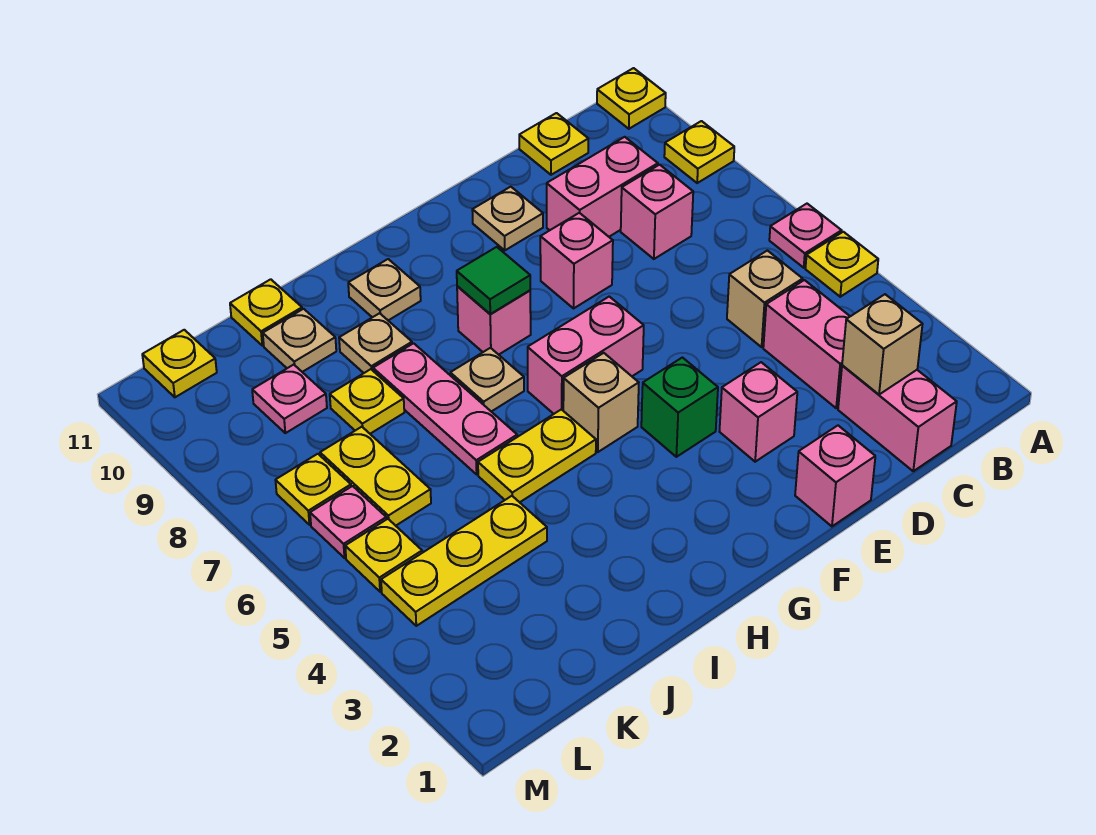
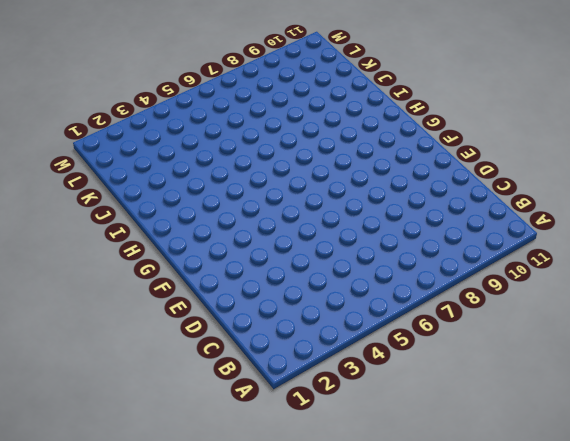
none -> yellow plate A5 level 1
none -> pink plate A6 level 1
none -> yellow plate A9 level 1
none -> yellow plate A11 level 1

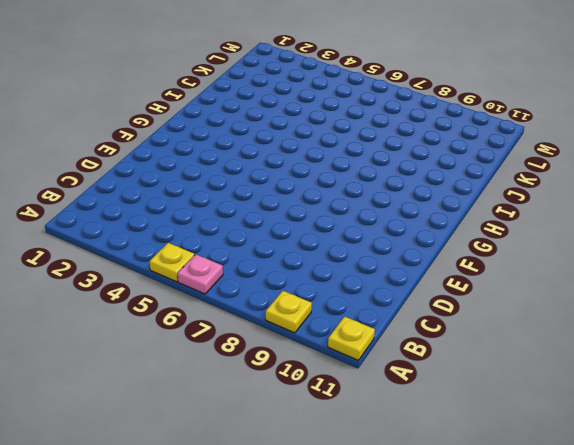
none -> pink brick C1:C2 level 1
none -> pink brick C3:C4 level 1
none -> tan brick C5 level 1
none -> pink brick C8 level 1

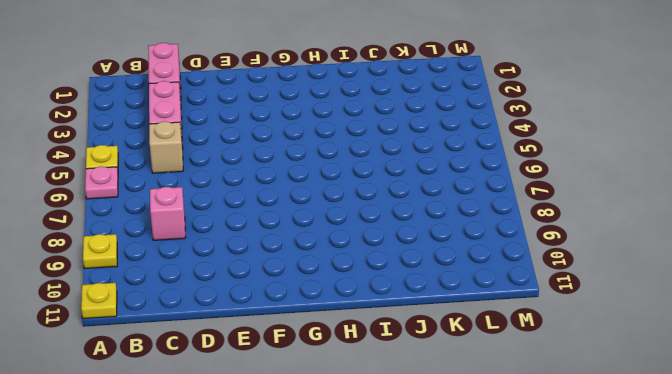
none -> pink brick C9:D9 level 1
none -> yellow plate C11 level 1
none -> pink brick E1 level 1
none -> pink brick E3 level 1

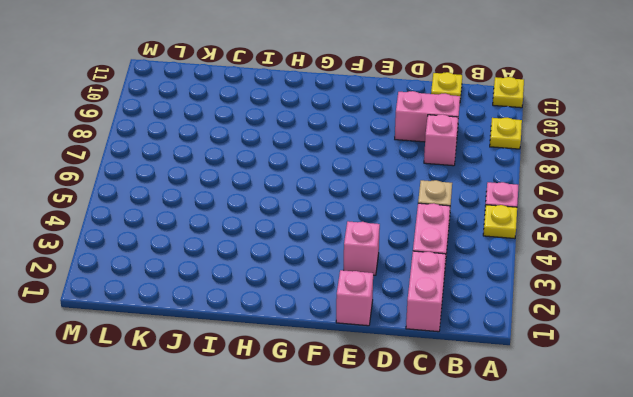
none -> pink brick E8 level 1
none -> tan plate E10 level 1
none -> green brick F4 level 1
none -> pink brick F6:G6 level 1

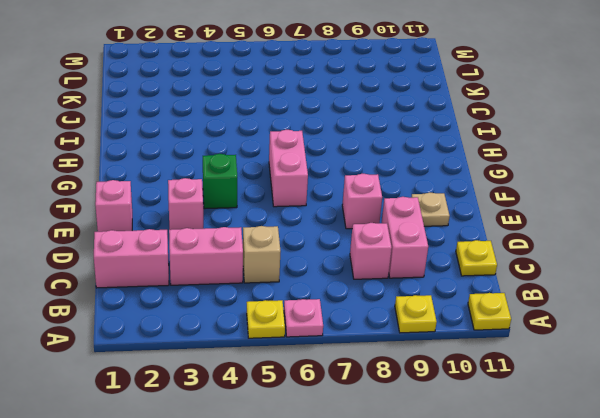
none -> tan brick G5 level 1
none -> pink brick G8 level 1
none -> yellow plate H5:I5 level 1
none -> tan plate H7 level 1

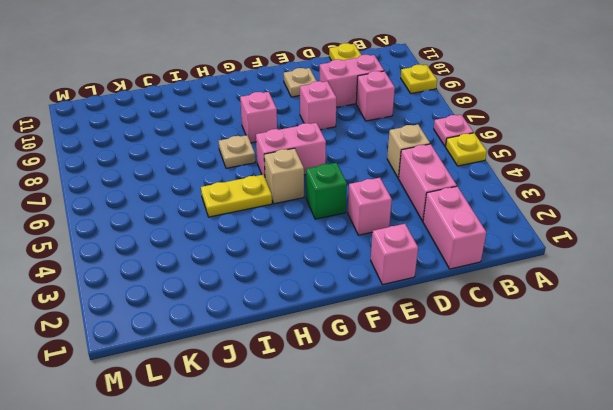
none -> yellow plate A11 level 1
none -> tan plate H10 level 1
none -> pink plate I6:I8 level 1
none -> tan plate I9 level 1

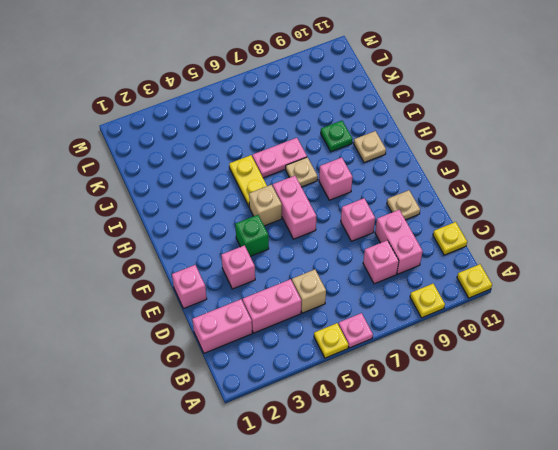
pink plate I6:I7 level 1 -> pink plate I6:I8 level 1
green plate I9 level 1 -> tan plate I9 level 1
none -> yellow plate J4:L4 level 1
none -> yellow plate J8 level 1
none -> tan plate J10 level 1
none -> yellow plate J11 level 1

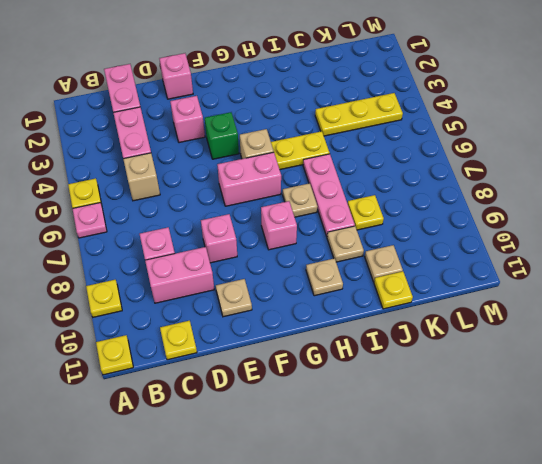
none -> yellow plate K6:K7 level 1
none -> pink plate K9 level 1
none -> yellow plate L5 level 1
none -> pink plate L6 level 1

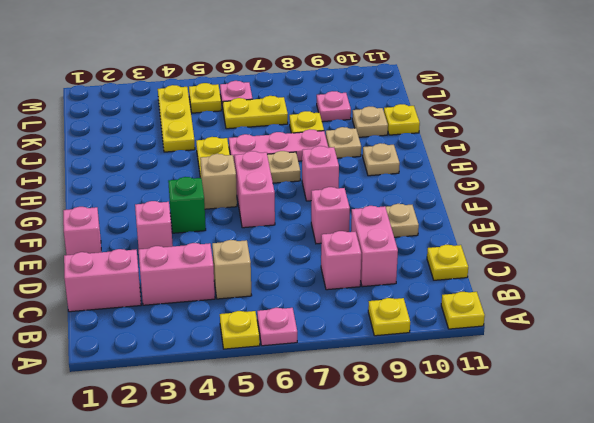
none -> yellow plate L7 level 1
none -> yellow plate L11 level 1
none -> tan brick C2 level 2
none -> green tile G8 level 2

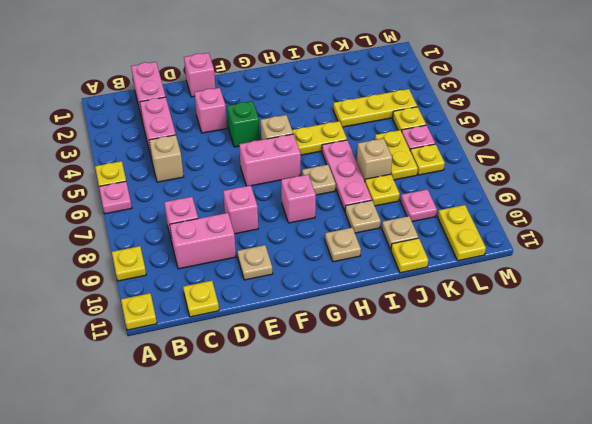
tan brick J7 level 1 -> tan brick C2 level 2
yellow plate L10:L11 level 1 -> yellow plate L11 level 1
none -> green tile G8 level 2

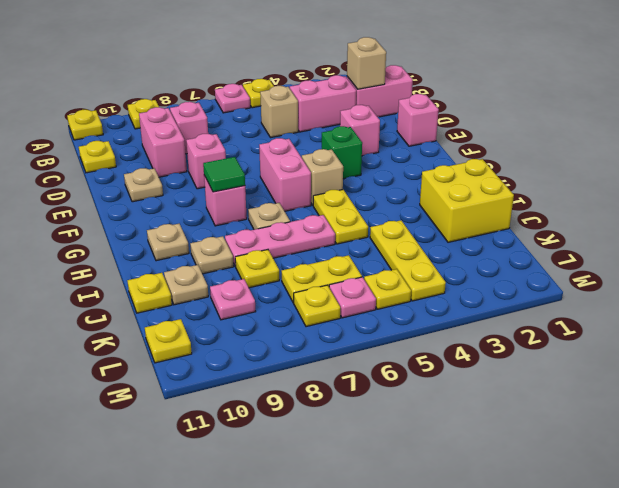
yellow brick I1:J2 level 1 -> none

